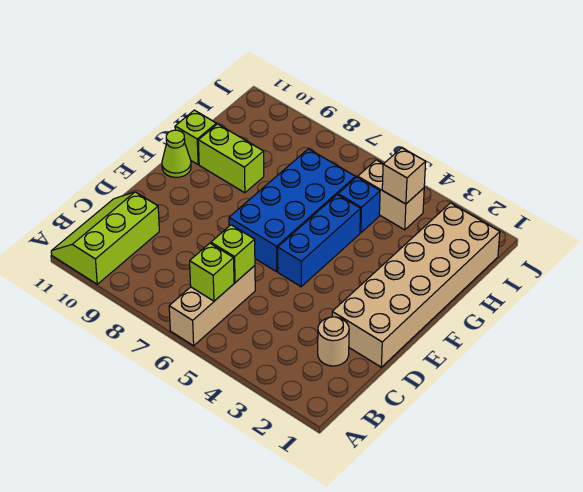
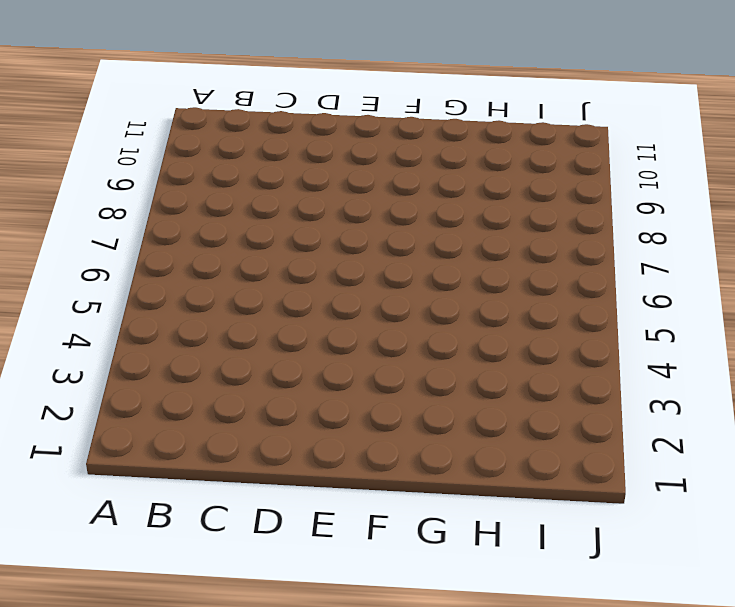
none -> tan brick A6:C6 level 1
none -> lime slope A10:C11 level 1 top 10
none -> tan round brick C2 level 1

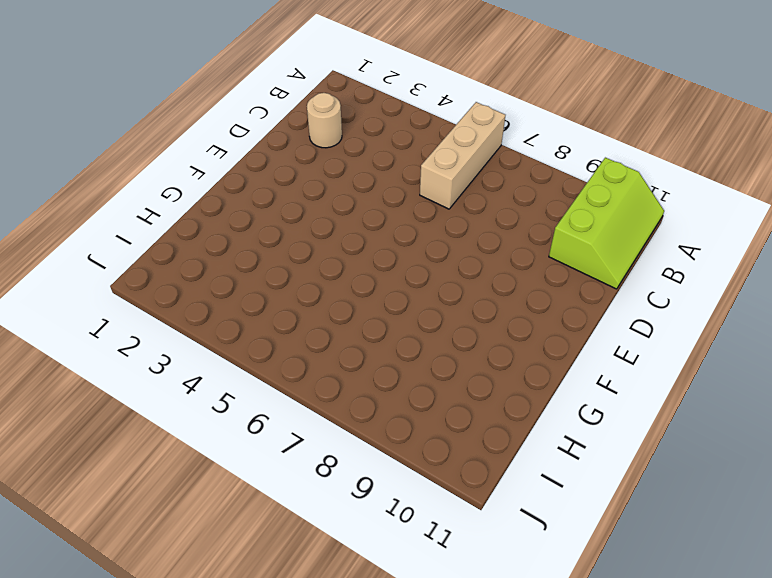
none -> tan brick D1:I2 level 1
none -> blue brick E5:G5 level 1
none -> blue brick E6:H7 level 1

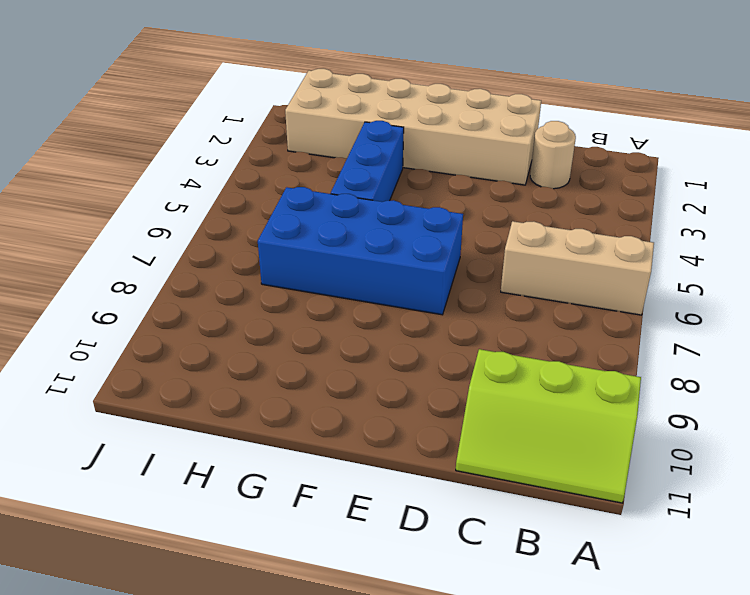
blue brick G3:G5 level 1 -> blue brick E5:G5 level 1
none -> lime cone F11 level 1
none -> lime brick G9:G10 level 1
none -> lime brick G11 level 1

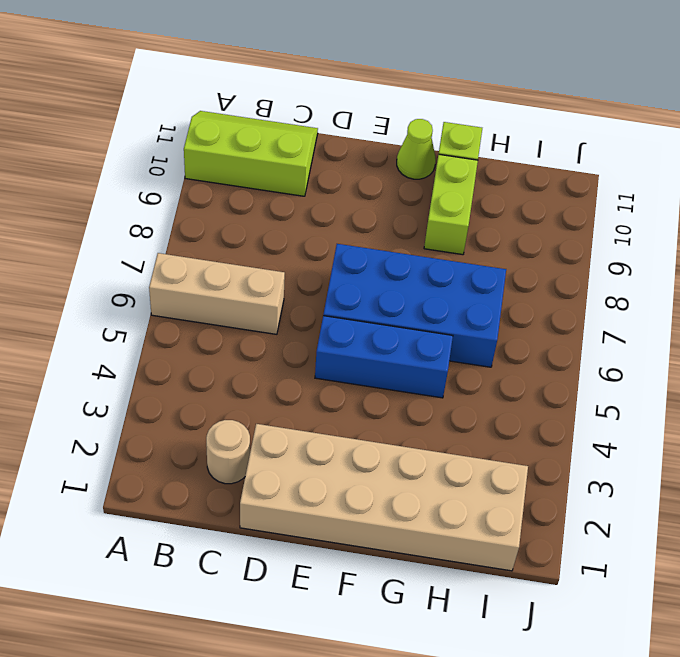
none -> blue brick H5 level 1
none -> tan brick I4:I5 level 1
none -> lime brick B6 level 2

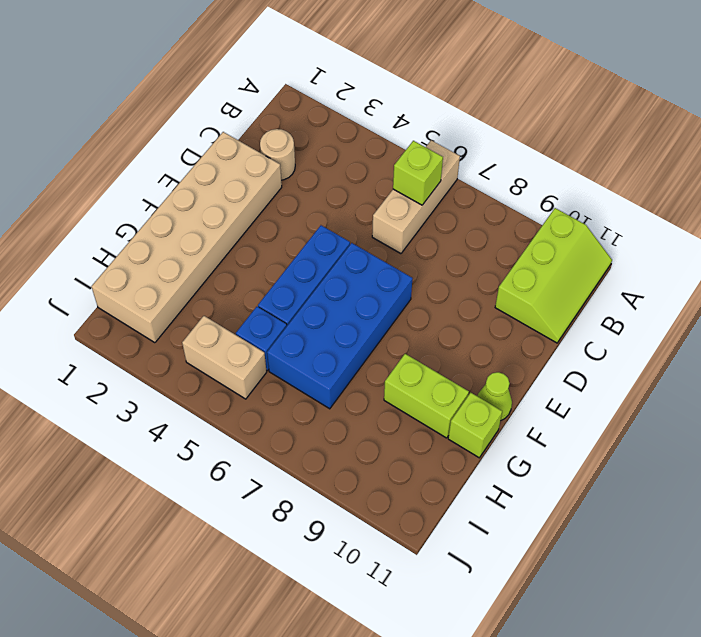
none -> lime brick C6 level 2
none -> tan brick I4 level 2

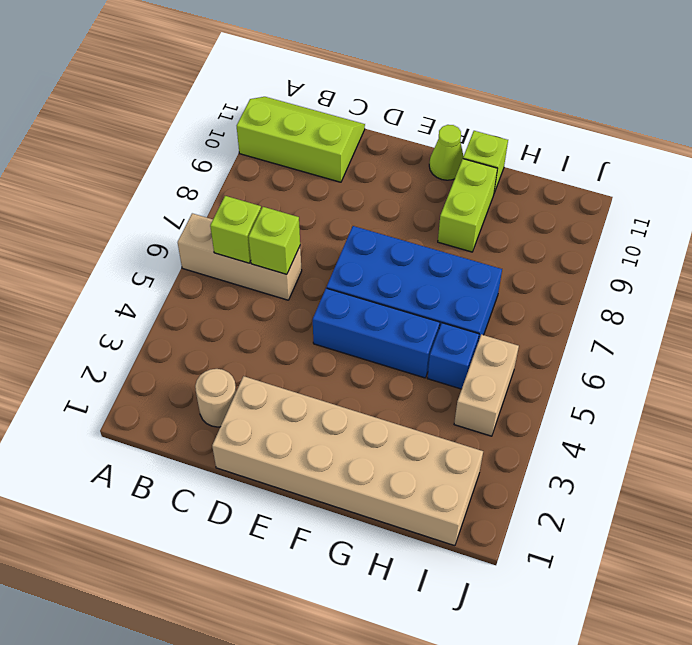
none -> tan brick I4 level 2

